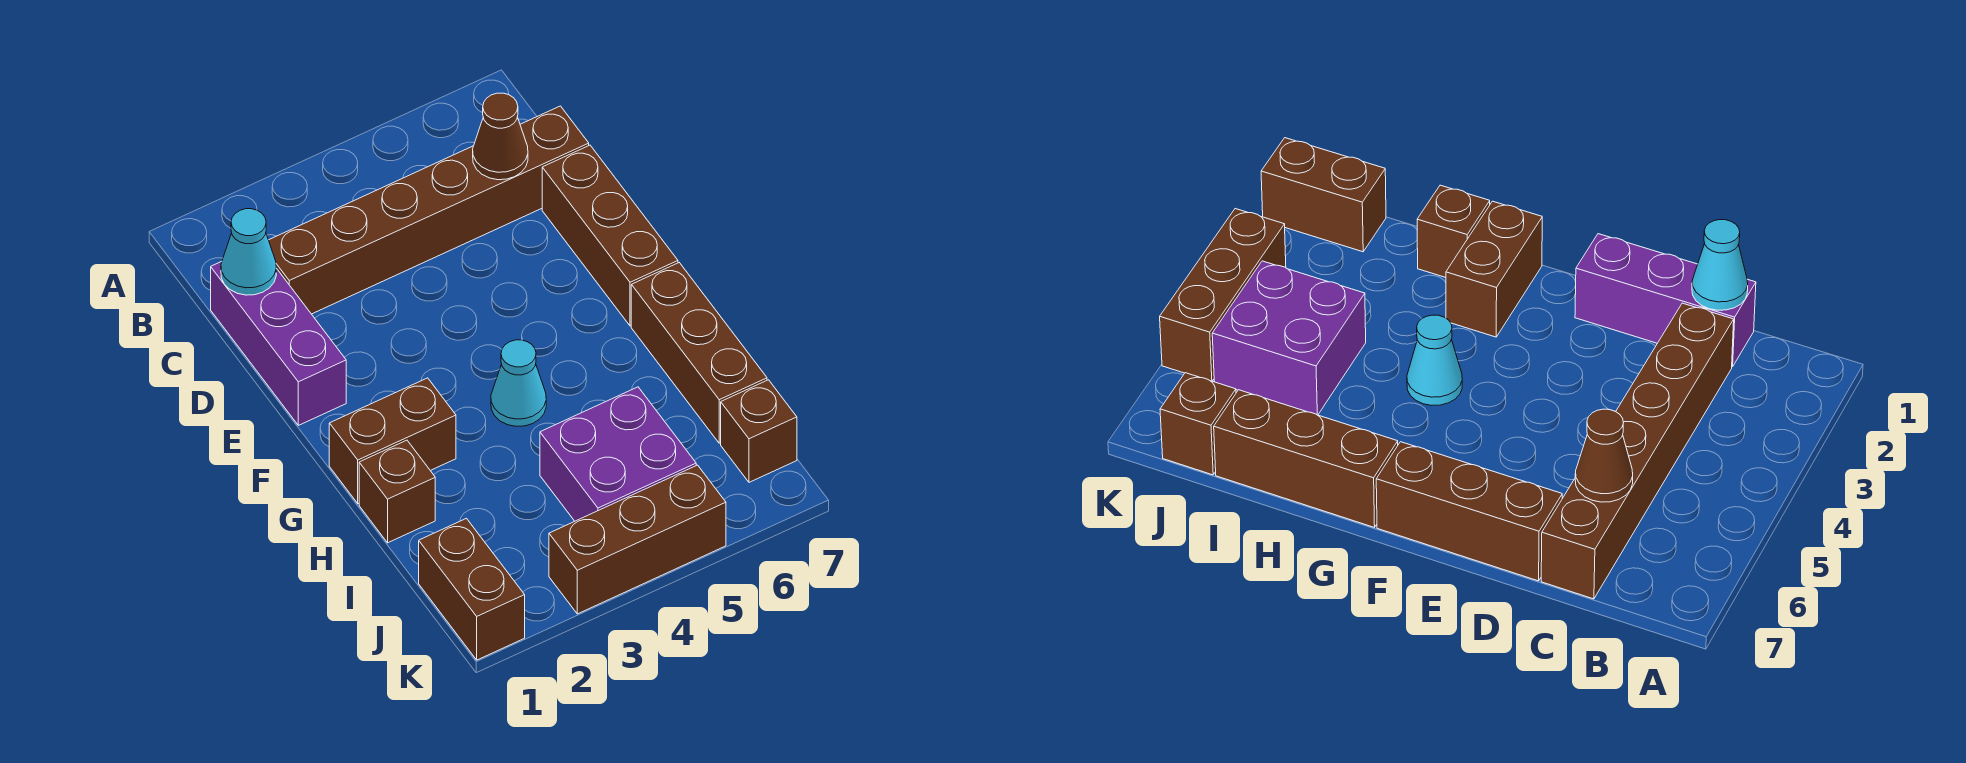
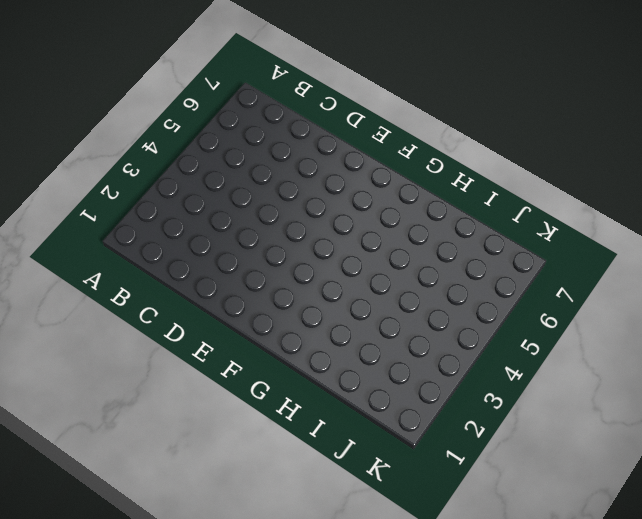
none -> purple brick C1:E1 level 1
none -> brown brick C2:C7 level 1
none -> brown brick D7:F7 level 1

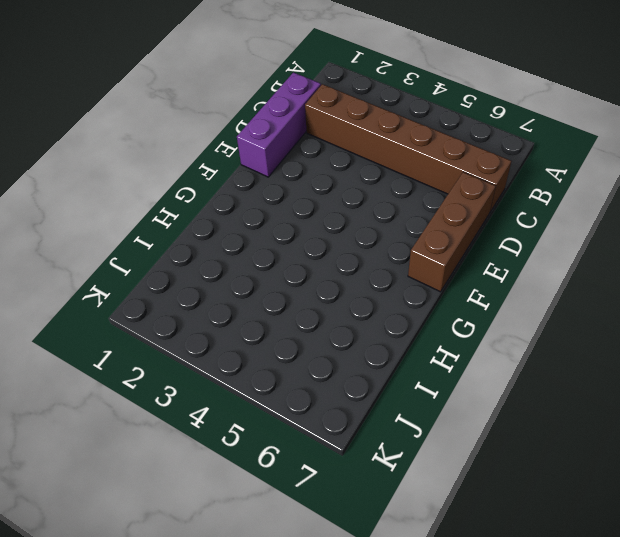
none -> brown brick G1:G2 level 1
none -> cyan cone G4 level 1
none -> brown brick G7:I7 level 1

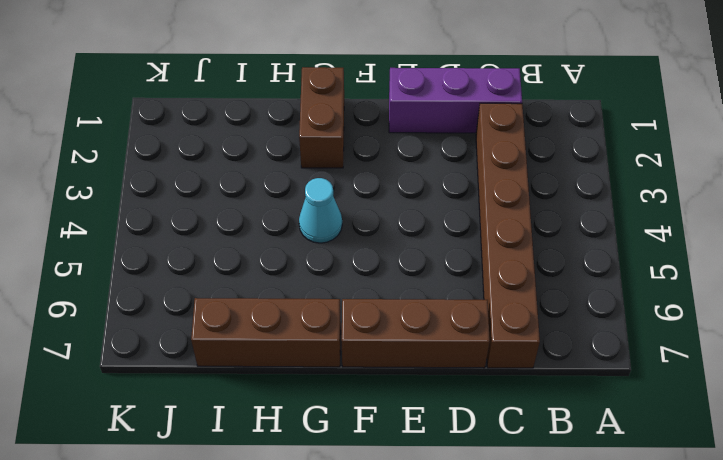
none -> brown brick H1 level 1
none -> purple brick I4:J5 level 1
none -> brown brick J1:K1 level 1

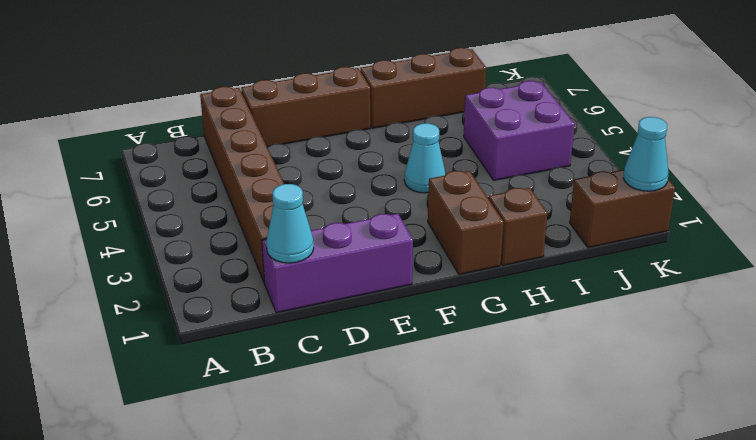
cyan cone K1 level 2 -> none
none -> brown brick J7 level 1
none -> brown brick K3:K5 level 1
none -> brown cone C6 level 2

